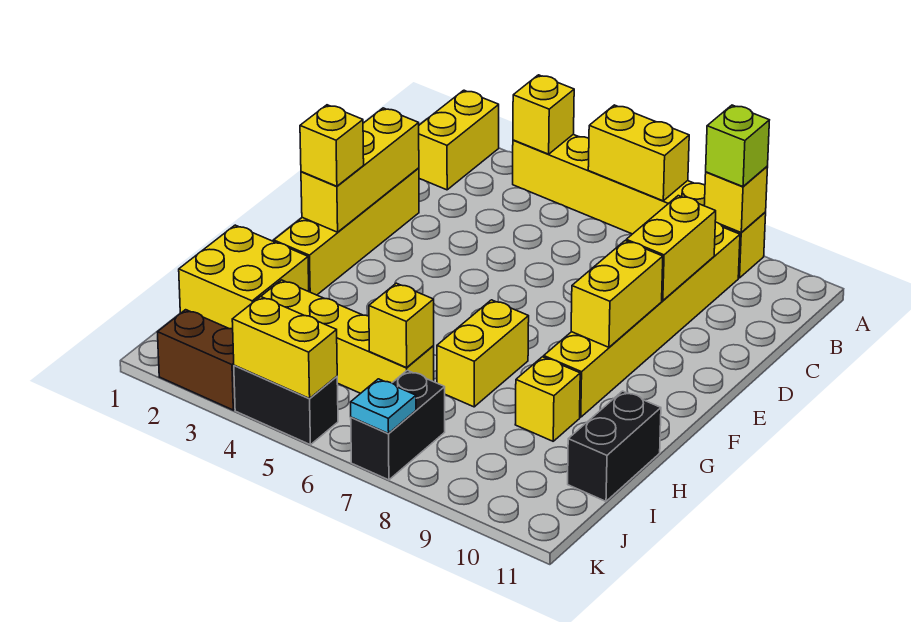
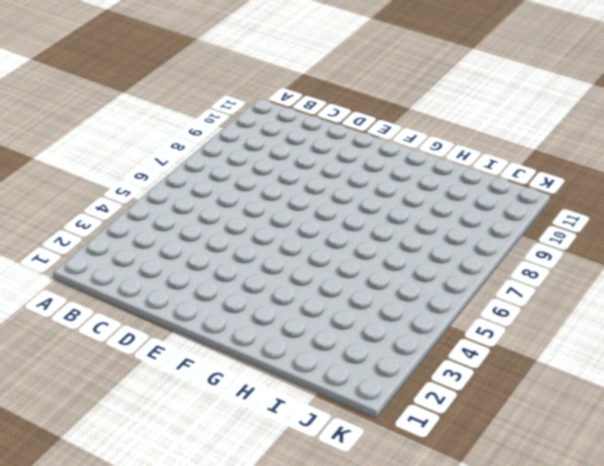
none -> yellow brick A2:B2 level 1
none -> yellow brick A4:A9 level 1
none -> yellow brick B9:G9 level 1

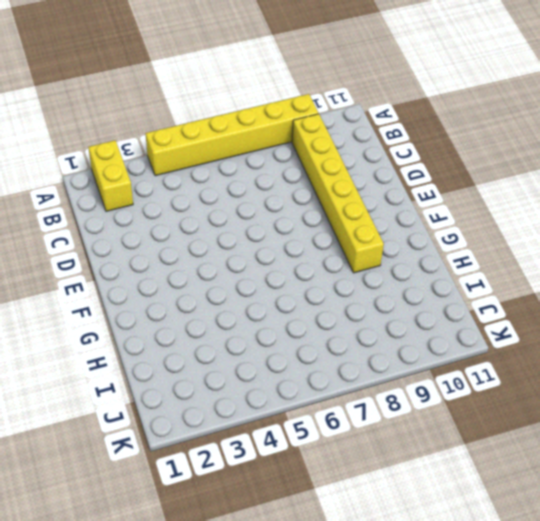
none -> yellow brick D2:G2 level 1
none -> yellow brick G7:H7 level 1
none -> yellow brick H1:I2 level 1

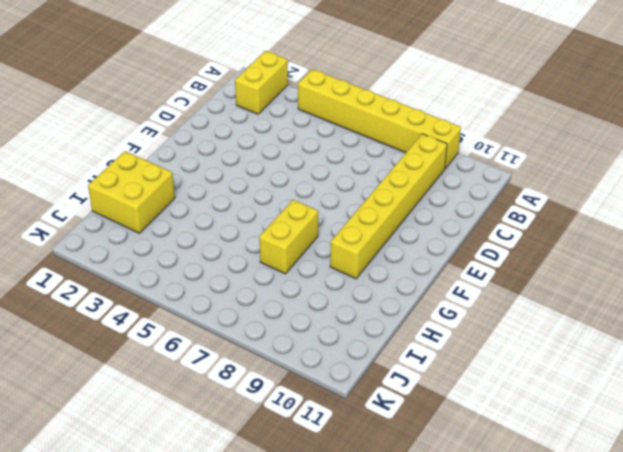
none -> yellow brick D2:G2 level 1
none -> yellow brick H9 level 1
none -> black brick H11:I11 level 1

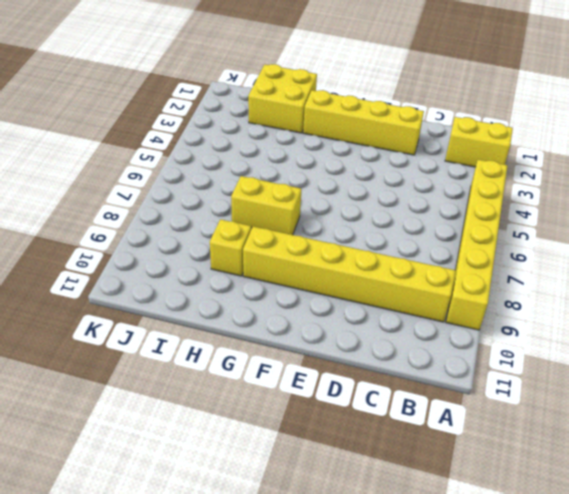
none -> black brick H11:I11 level 1
none -> yellow brick I3:I6 level 1
none -> black brick J7:K7 level 1

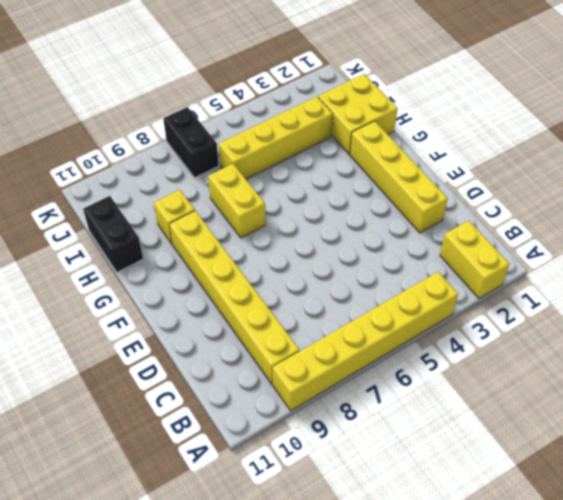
none -> brown brick K2:K3 level 1
none -> black brick K4:K5 level 1
none -> yellow brick A4 level 2

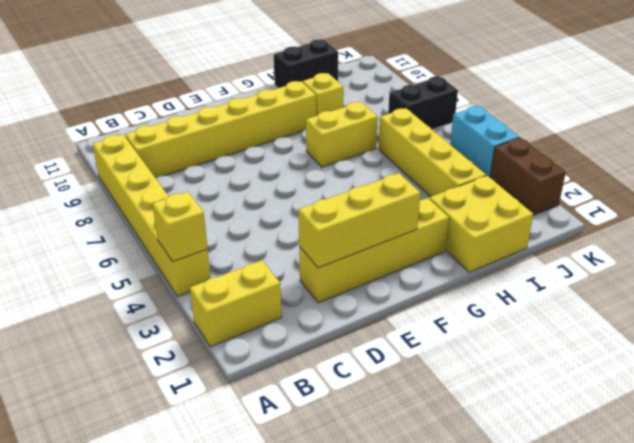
cyan brick K4:K5 level 1 -> black brick K4:K5 level 1
none -> yellow brick A6:A7 level 2
none -> yellow brick A9 level 2
none -> yellow brick C9:D9 level 2

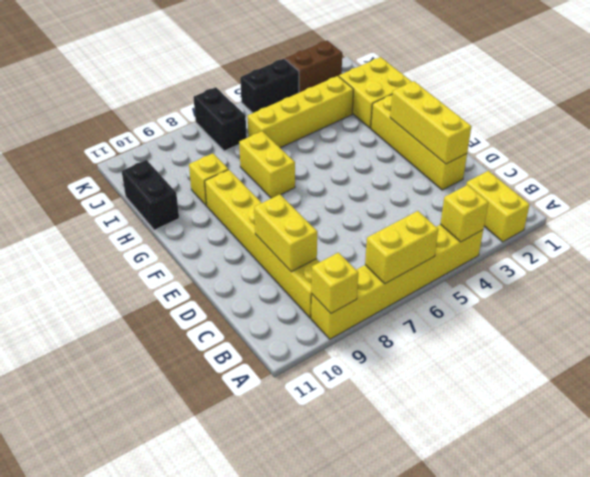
none -> yellow brick E9:F9 level 2
none -> yellow brick I6 level 2
none -> yellow brick K4:K5 level 2

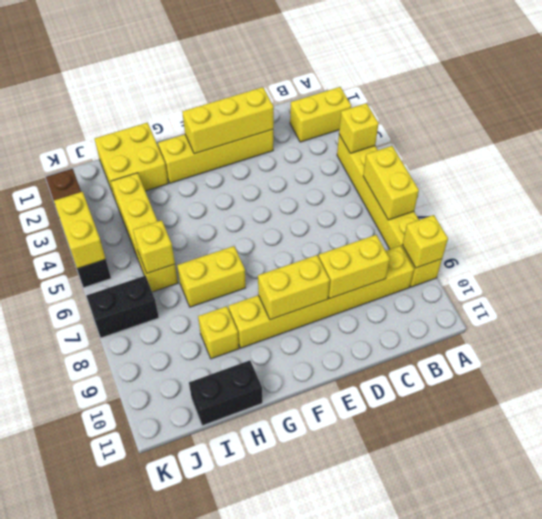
none -> cyan plate K7 level 2
none -> lime brick A9 level 3
none -> yellow brick F2 level 3

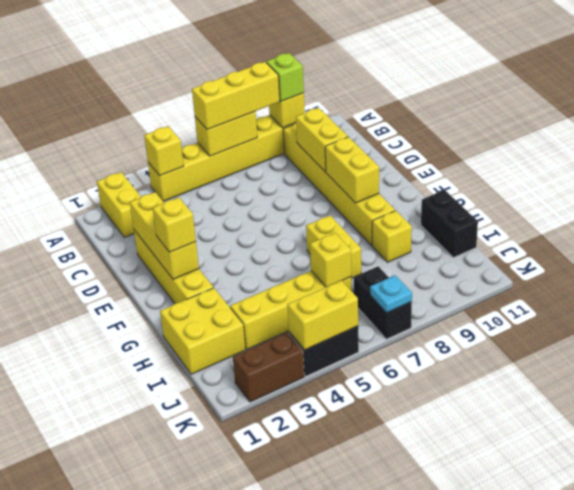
yellow brick A6:A8 level 3 -> none

